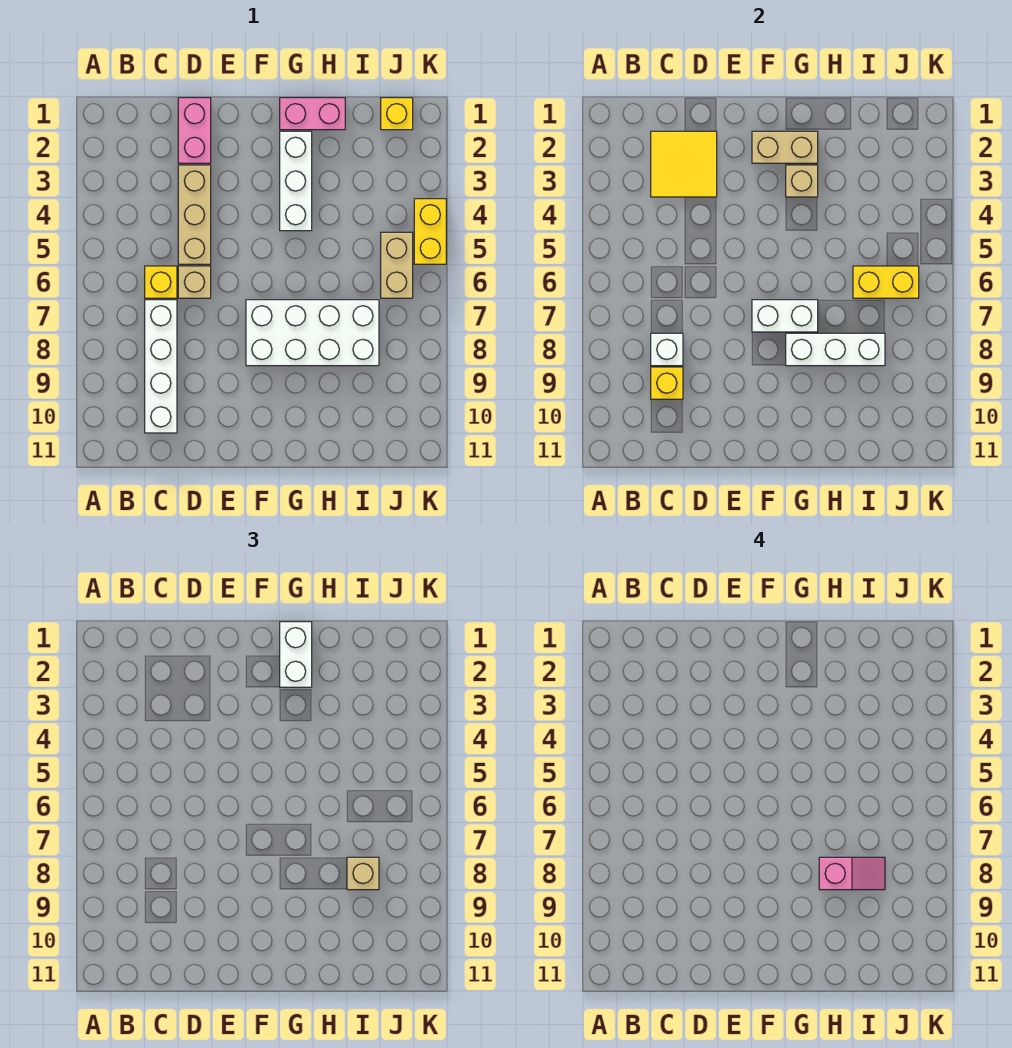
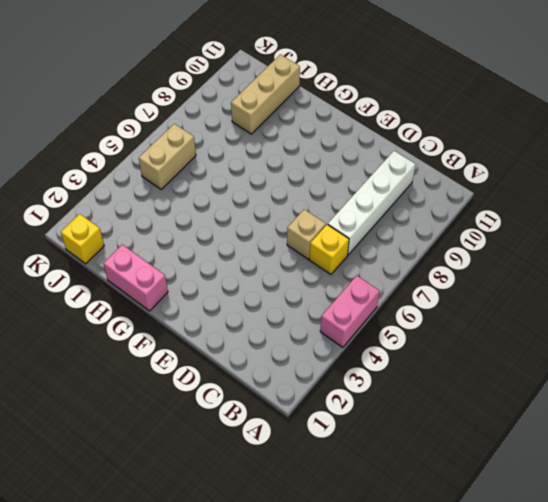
pink brick A4:A5 level 1 -> pink brick D1:D2 level 1
tan brick I9:I11 level 1 -> tan brick D3:D5 level 1
none -> white brick F7:I8 level 1
none -> white brick G2:G4 level 1
none -> yellow brick K4:K5 level 1

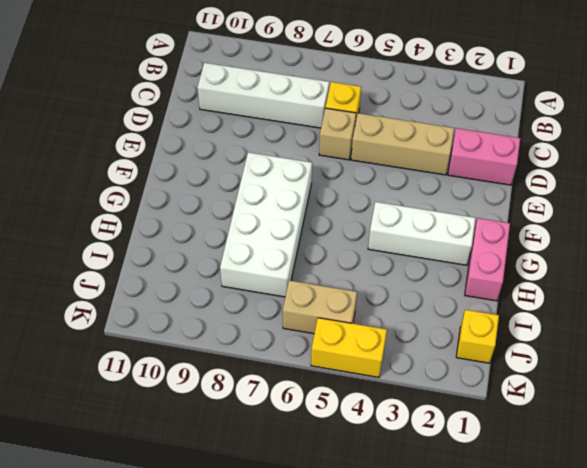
none -> yellow tile C2:D3 level 2
none -> white brick C8 level 2
none -> yellow brick C9 level 2

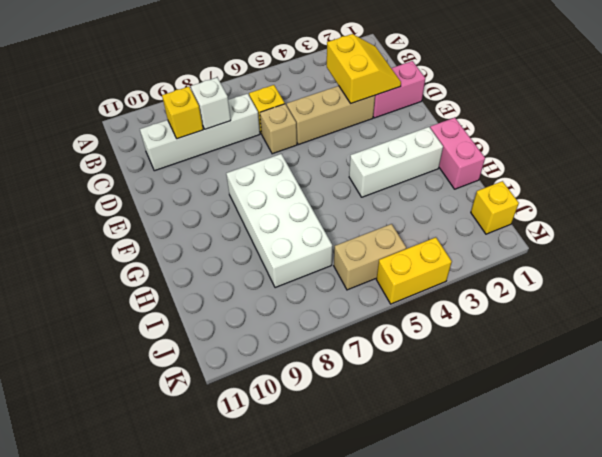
yellow slope C2:D3 level 2 top 3 -> yellow tile C2:D3 level 2
none -> tan brick F2:G2 level 2
none -> white brick F7:G7 level 2
none -> tan brick G3 level 2

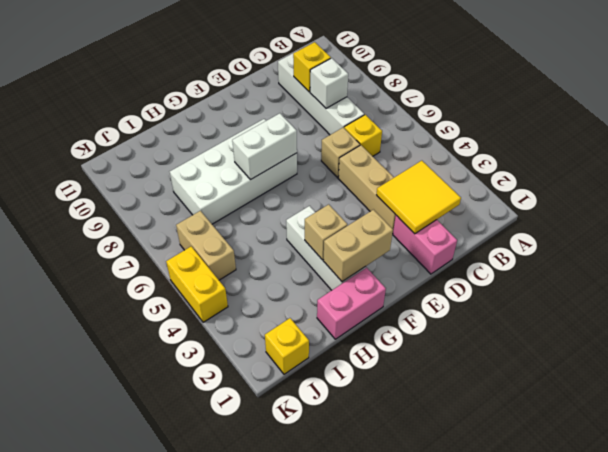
none -> white brick G8:I8 level 2
none -> yellow brick I6:J6 level 2
none -> white brick G1:G2 level 3

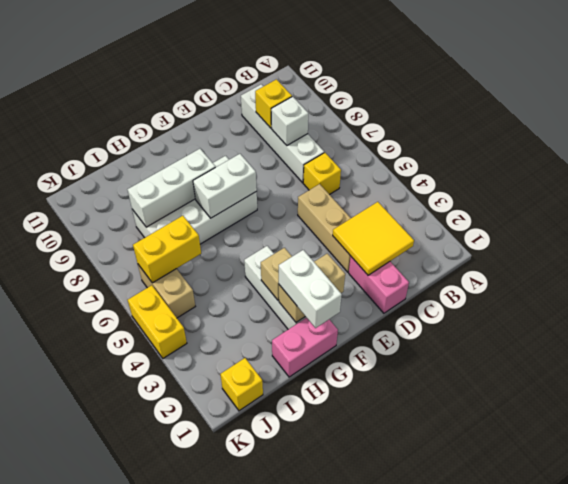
none -> tan brick D6 level 1
none -> tan brick I8 level 3
none -> pink slope H8:I8 level 4 top H

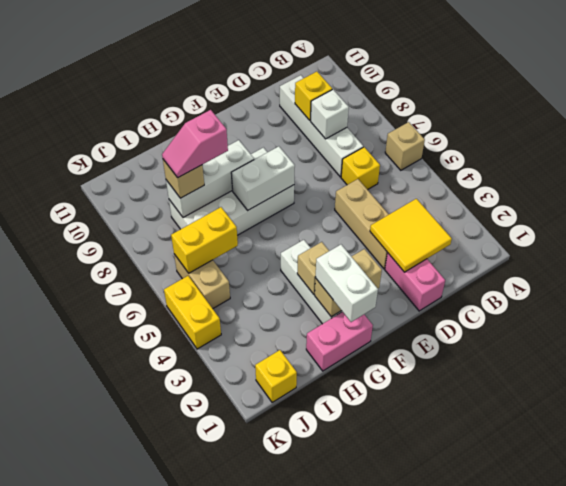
tan brick A6 level 1 -> tan brick D6 level 1

